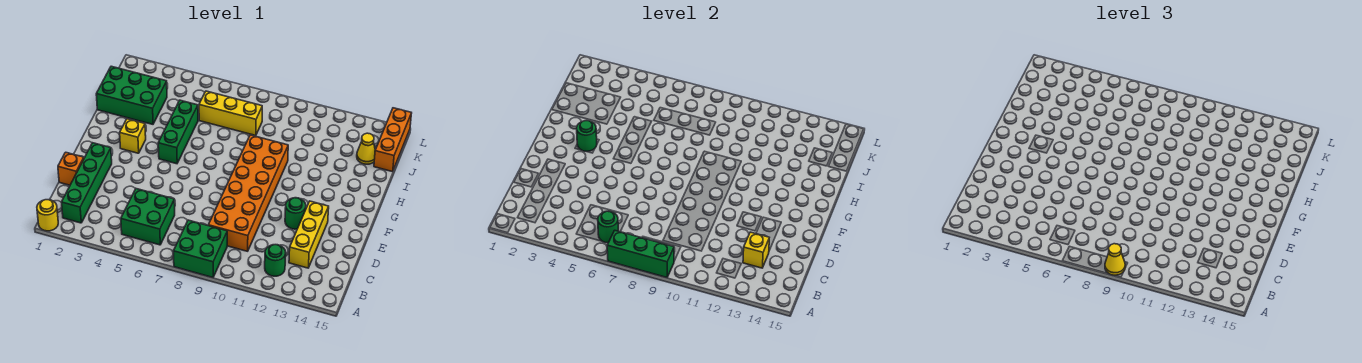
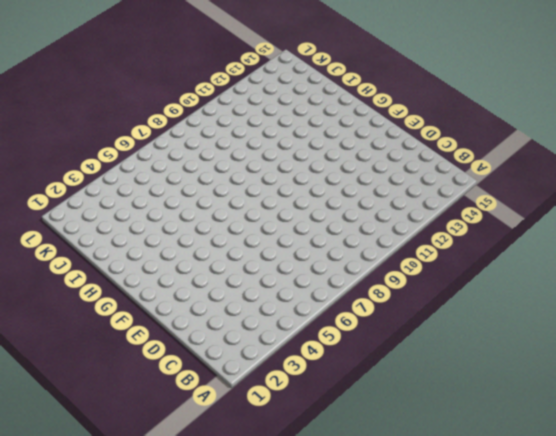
none -> yellow round brick A1 level 1
none -> green brick A8:B9 level 1
none -> green brick B2:E2 level 1

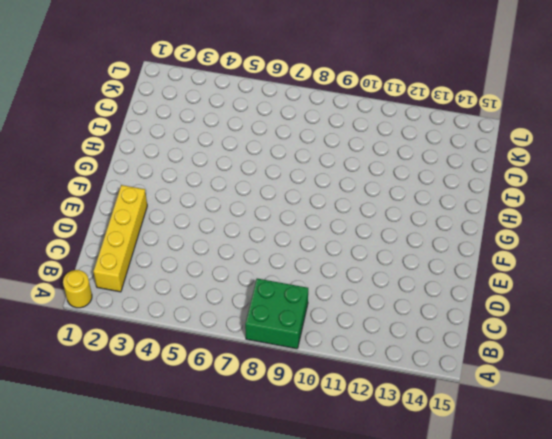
yellow brick B2:E2 level 1 -> green brick B2:E2 level 1
none -> green brick B5:C6 level 1
none -> green round brick B12 level 1
none -> orange brick C9:H10 level 1

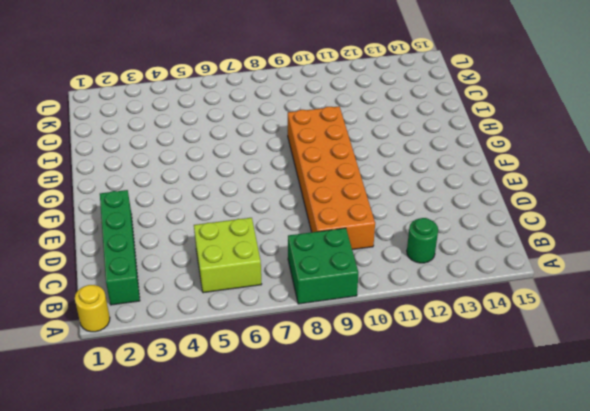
lime brick B5:C6 level 1 -> green brick B5:C6 level 1
none -> yellow brick C13:E13 level 1
none -> orange brick D1 level 1
none -> green round brick E12 level 1

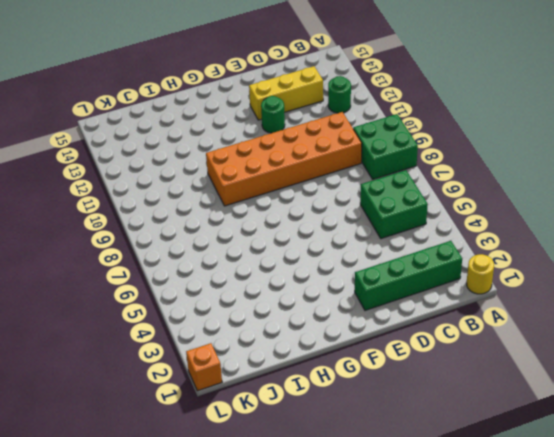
orange brick L1 level 1 -> orange brick D1 level 1
none -> yellow brick G3 level 1
none -> green brick G5:I5 level 1
none -> green brick I1:J3 level 1

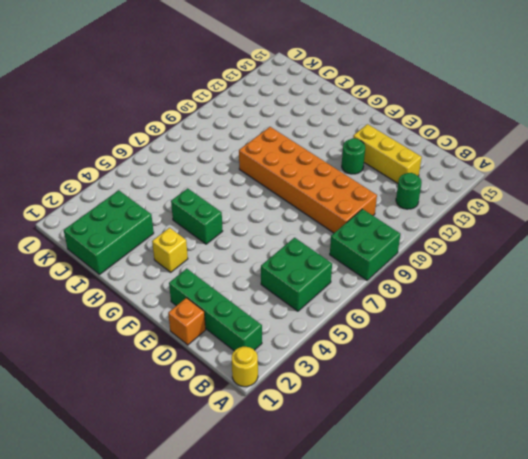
green brick G5:H5 level 1 -> green brick G5:I5 level 1
none -> yellow brick J6:J8 level 1
none -> yellow cone J14 level 1
none -> orange brick J15:L15 level 1

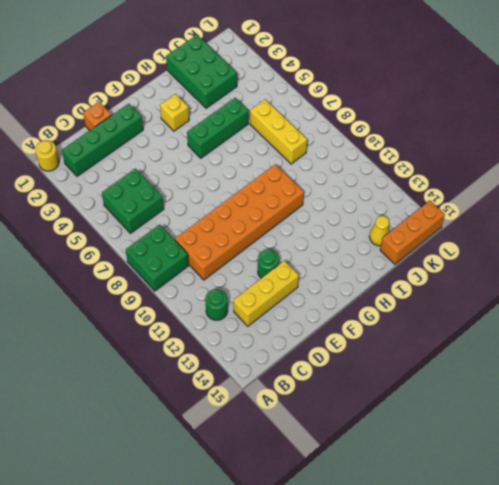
none -> green brick A7:A9 level 2
none -> green round brick B6 level 2
none -> yellow brick C13 level 2

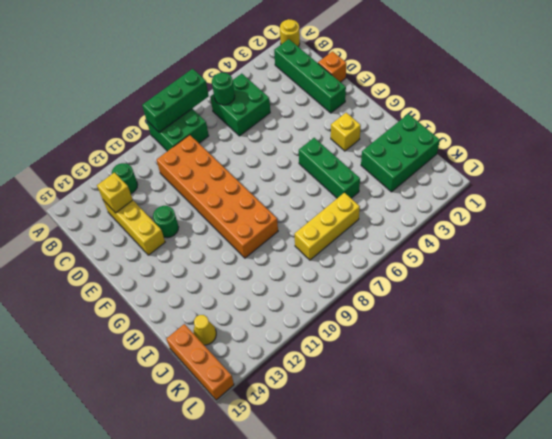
none -> green round brick G3 level 2
none -> yellow cone A9 level 3

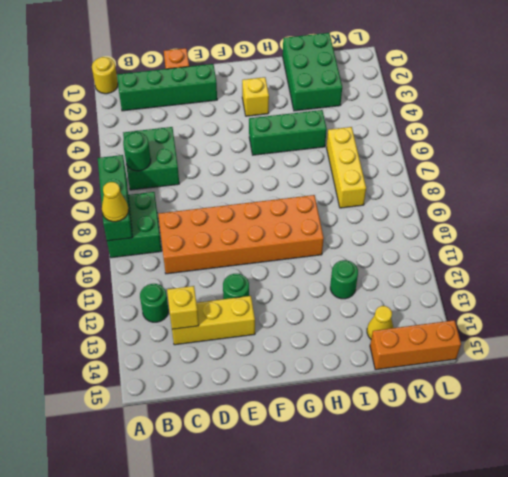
green round brick I12 level 1 -> green round brick G3 level 2

